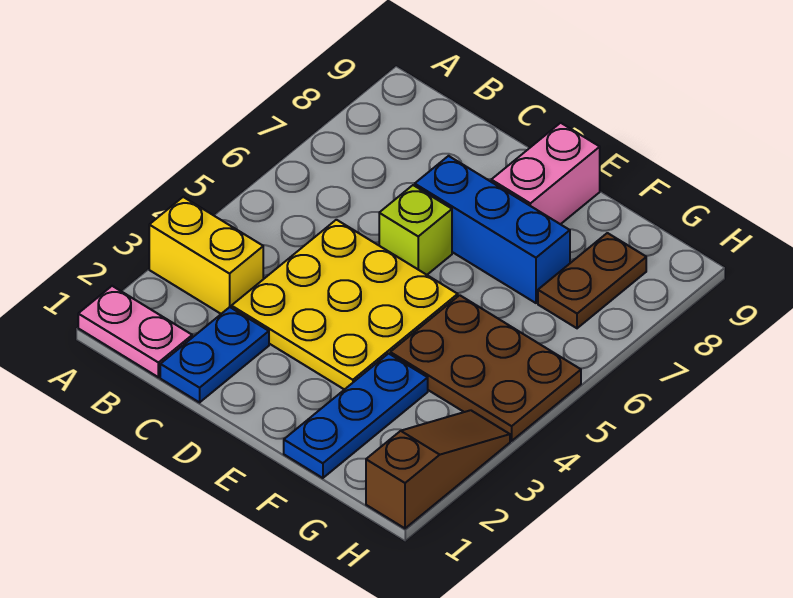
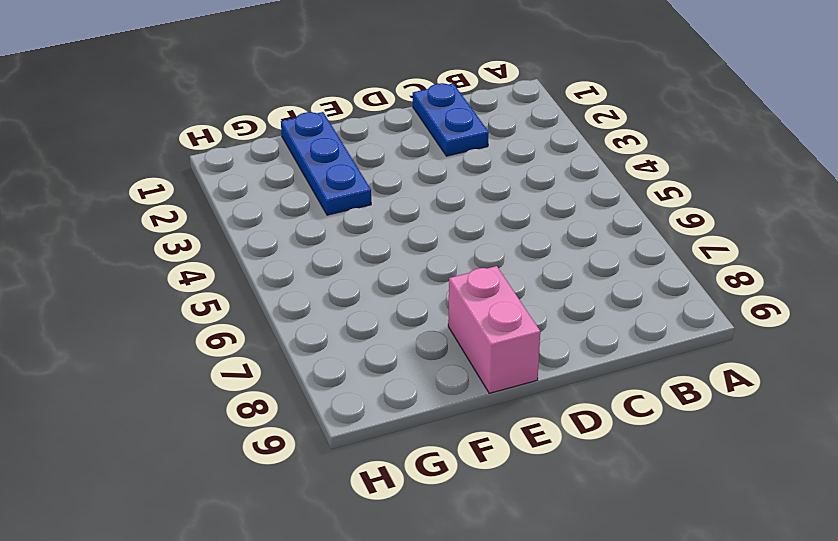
none -> pink plate A1:B1 level 1
none -> yellow brick A3:B3 level 1

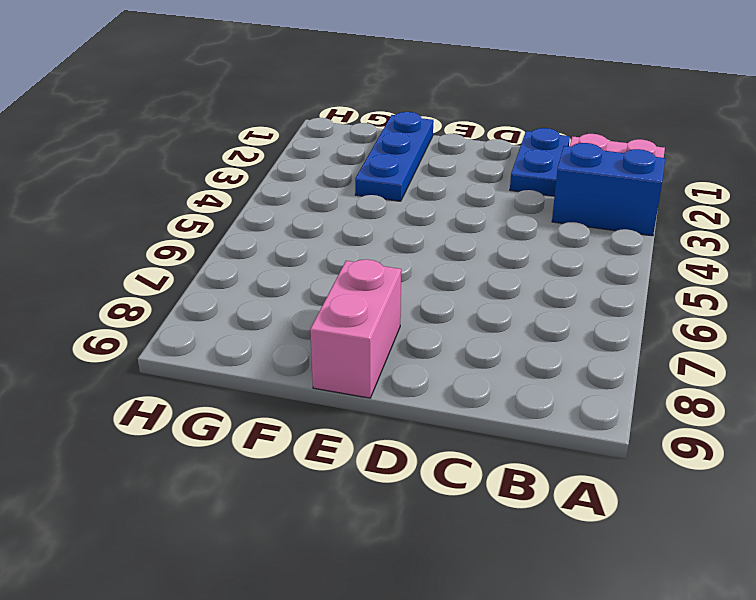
blue brick A3:B3 level 1 -> yellow brick A3:B3 level 1
none -> yellow plate C3:E5 level 1
none -> lime brick D6 level 1

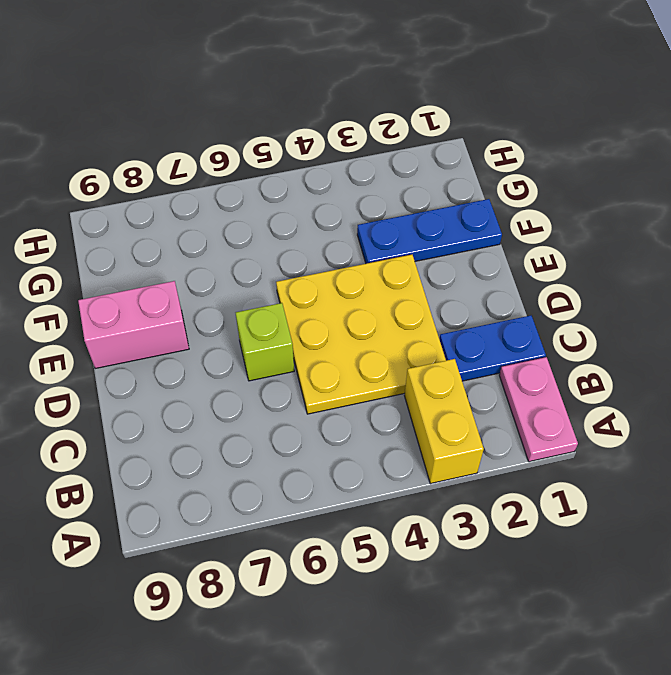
none -> blue brick D7:F7 level 1
none -> brown plate F4:H5 level 1

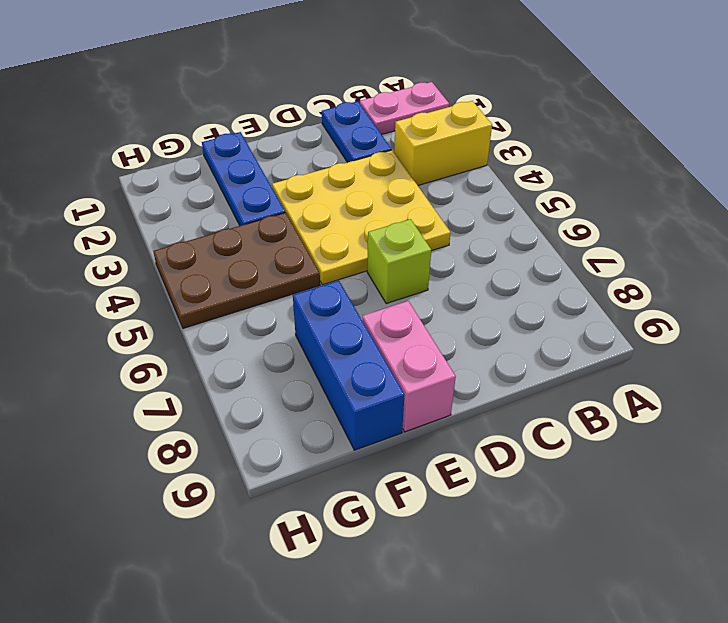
blue brick F7:F9 level 1 -> blue brick D7:F7 level 1
none -> brown plate G7:G8 level 1
none -> brown slope H1:H3 level 1 top 1

